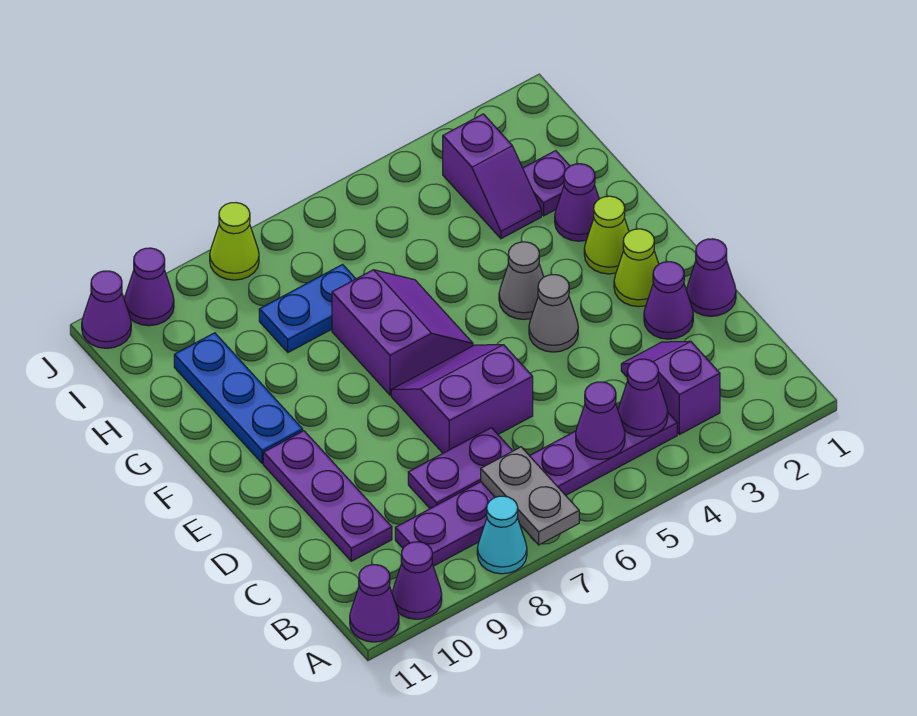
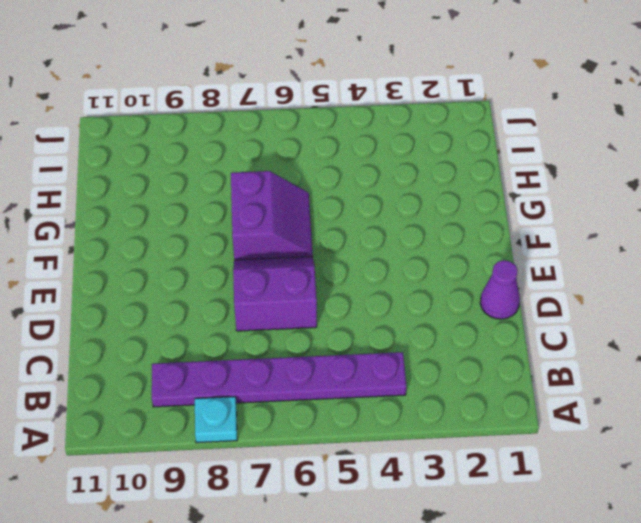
cyan plate A8 level 1 -> cyan cone A8 level 1
none -> purple cone A10 level 1
none -> purple cone A11 level 1
none -> purple slope B3:C3 level 1 top B

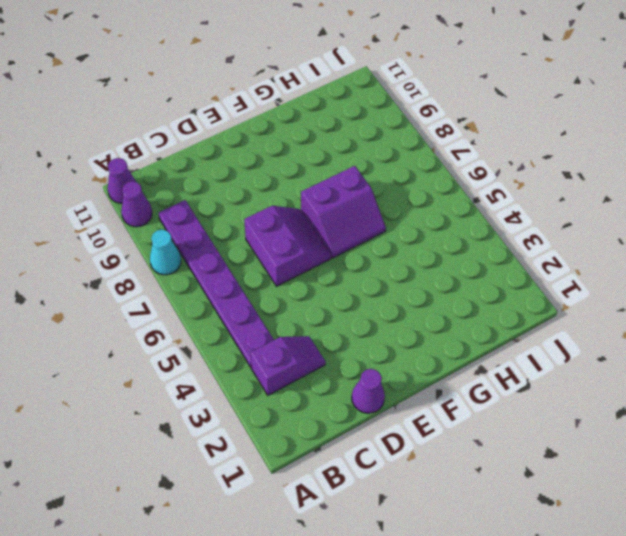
none -> purple plate C7:C8 level 1
none -> purple plate C10:E10 level 1
none -> purple cone D2 level 1

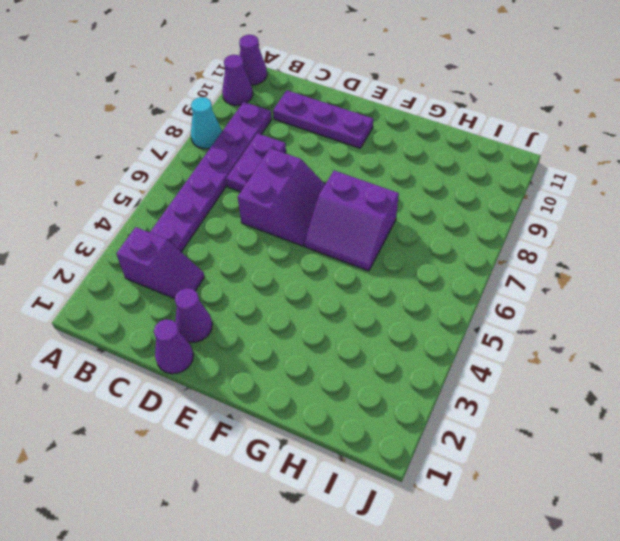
none -> lime cone E2 level 1
none -> grey cone E4 level 1
none -> lime cone F2 level 1

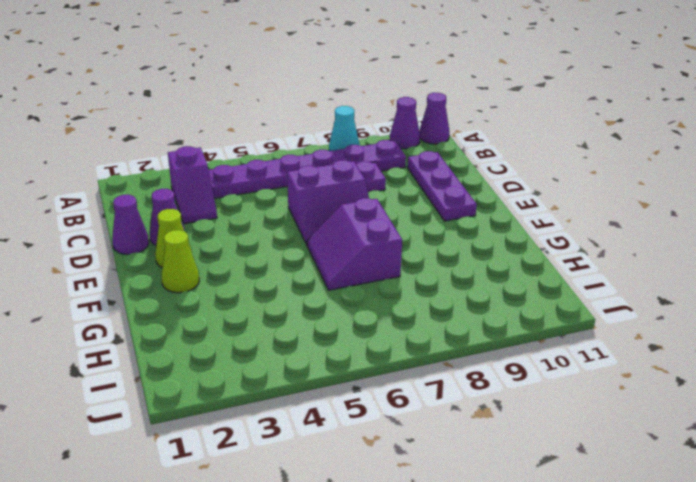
none -> grey cone E4 level 1
none -> grey cone F4 level 1
none -> blue plate F10:H10 level 1

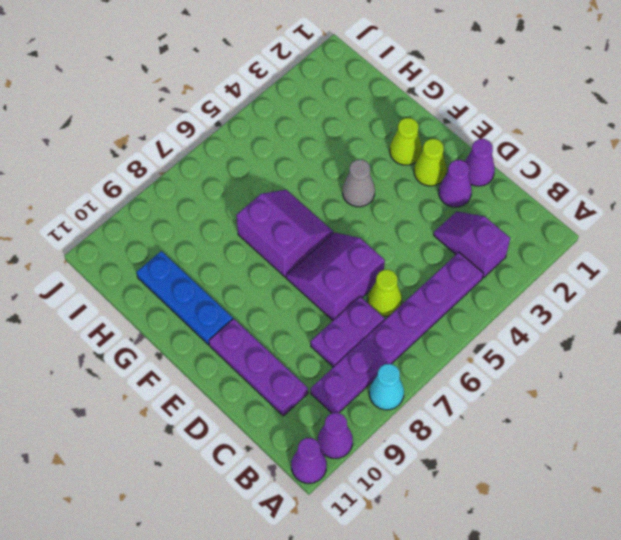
lime cone C6 level 1 -> lime cone J8 level 1
none -> grey cone E4 level 1
none -> purple cone G2 level 1
none -> purple plate H2 level 1

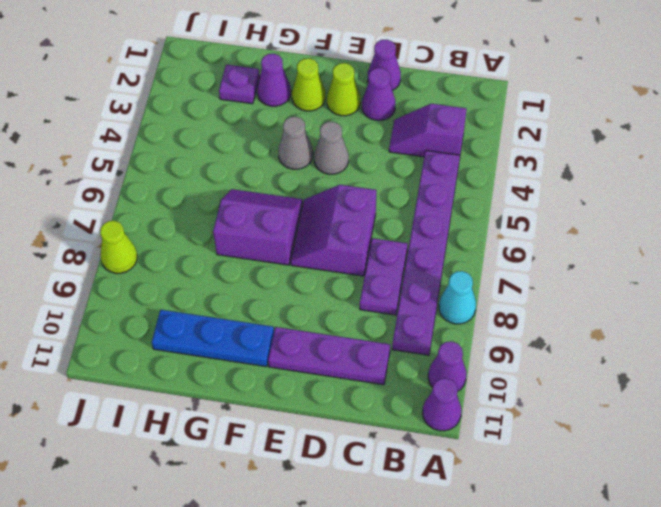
none -> purple slope H3:I3 level 1 top I
none -> blue plate H7:H8 level 1
none -> purple cone J10 level 1

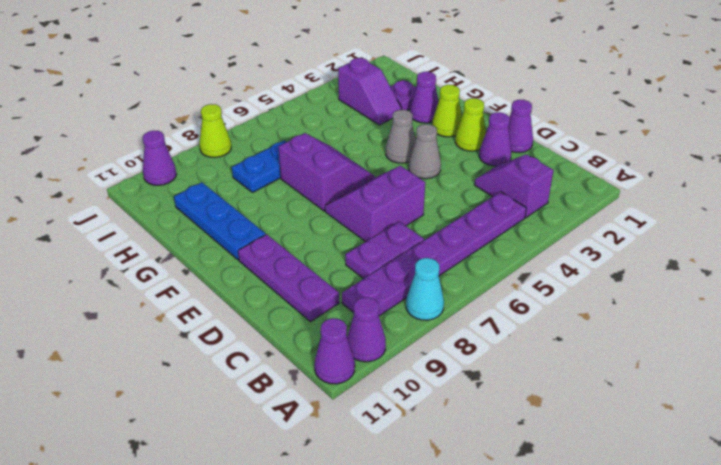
none -> purple cone J11 level 1
none -> grey plate A7:B7 level 2
none -> purple cone B4 level 2

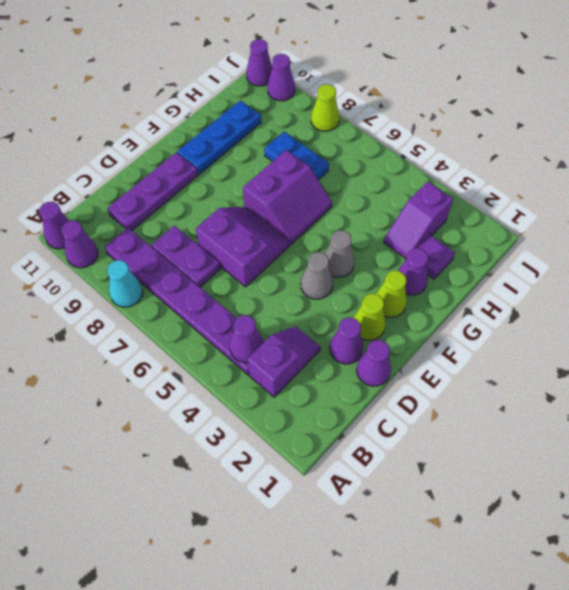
none -> grey plate A7:B7 level 2
none -> purple cone B5 level 2

